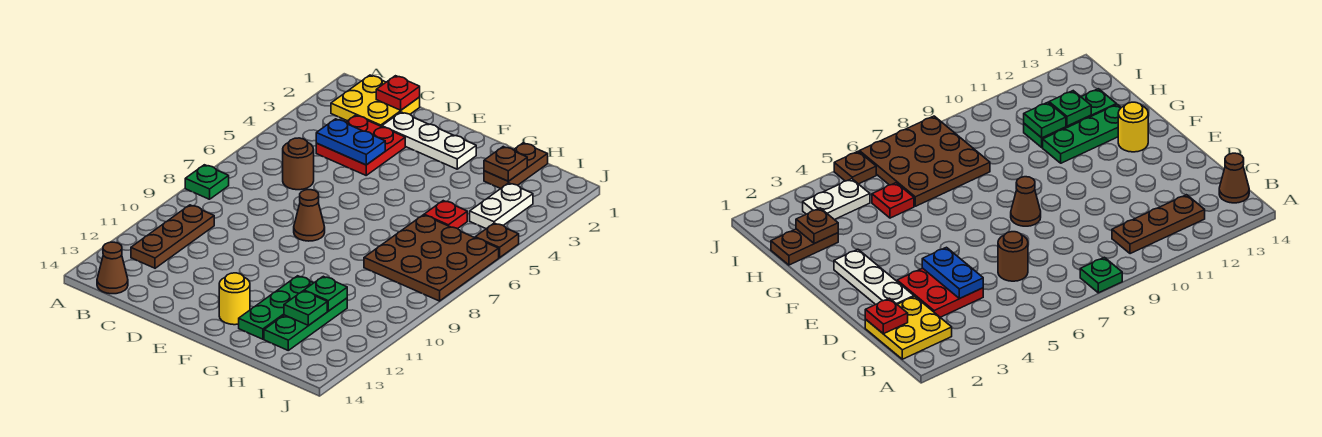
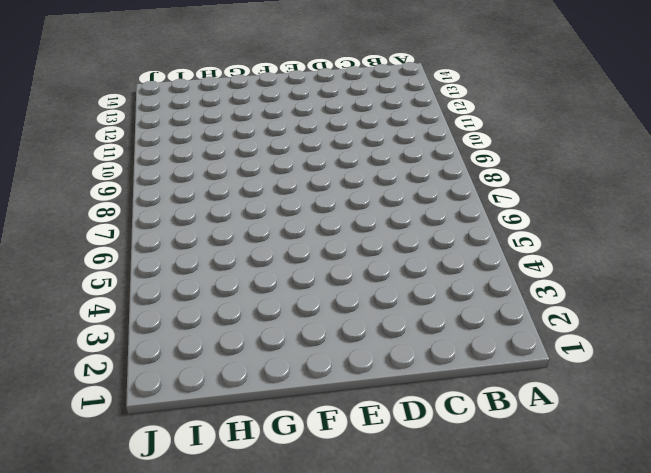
none -> green plate A8 level 1
none -> yellow plate B1:C2 level 1
none -> brown plate B10:B12 level 1

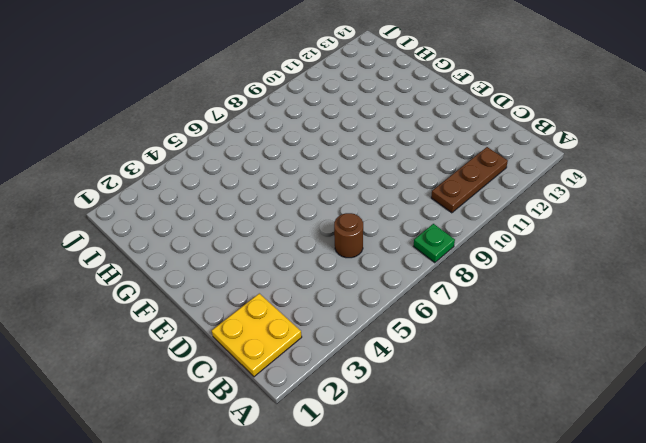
none -> brown cone B14 level 1
none -> red plate C3:D4 level 1
none -> white plate D2:F2 level 1

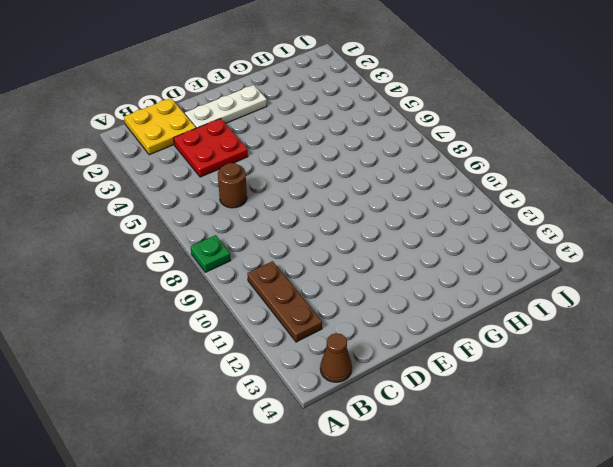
none -> brown cone E8 level 1
none -> yellow round brick F13 level 1
none -> green plate G11:G13 level 1

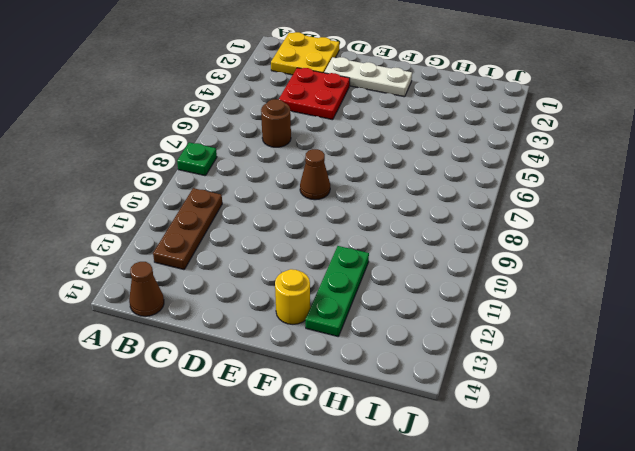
none -> brown plate H1:H2 level 1
none -> red plate H5 level 1
none -> brown plate H6:J8 level 1

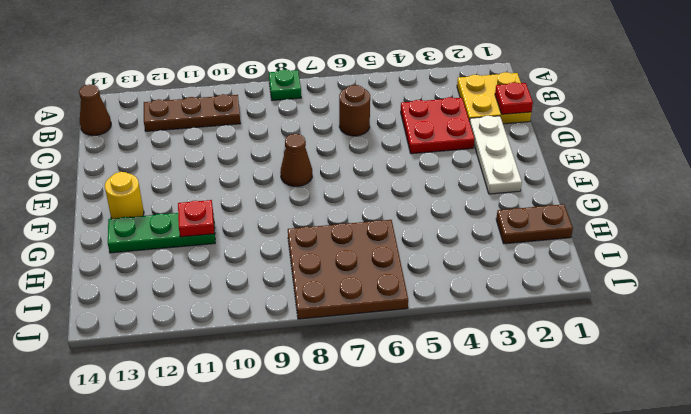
red plate G11 level 2 -> red plate H5 level 1
none -> green plate H11:H13 level 1
none -> white plate I3:I4 level 1
none -> brown plate J5 level 1

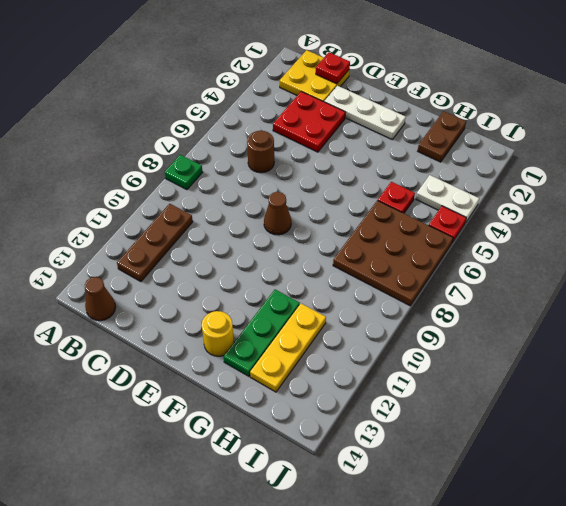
yellow plate H11:H13 level 1 -> green plate H11:H13 level 1
white plate I4:J4 level 1 -> white plate I3:I4 level 1
red plate J5 level 1 -> brown plate J5 level 1
none -> blue plate C4:D4 level 2
none -> brown plate H2 level 2
none -> green plate H11 level 2

